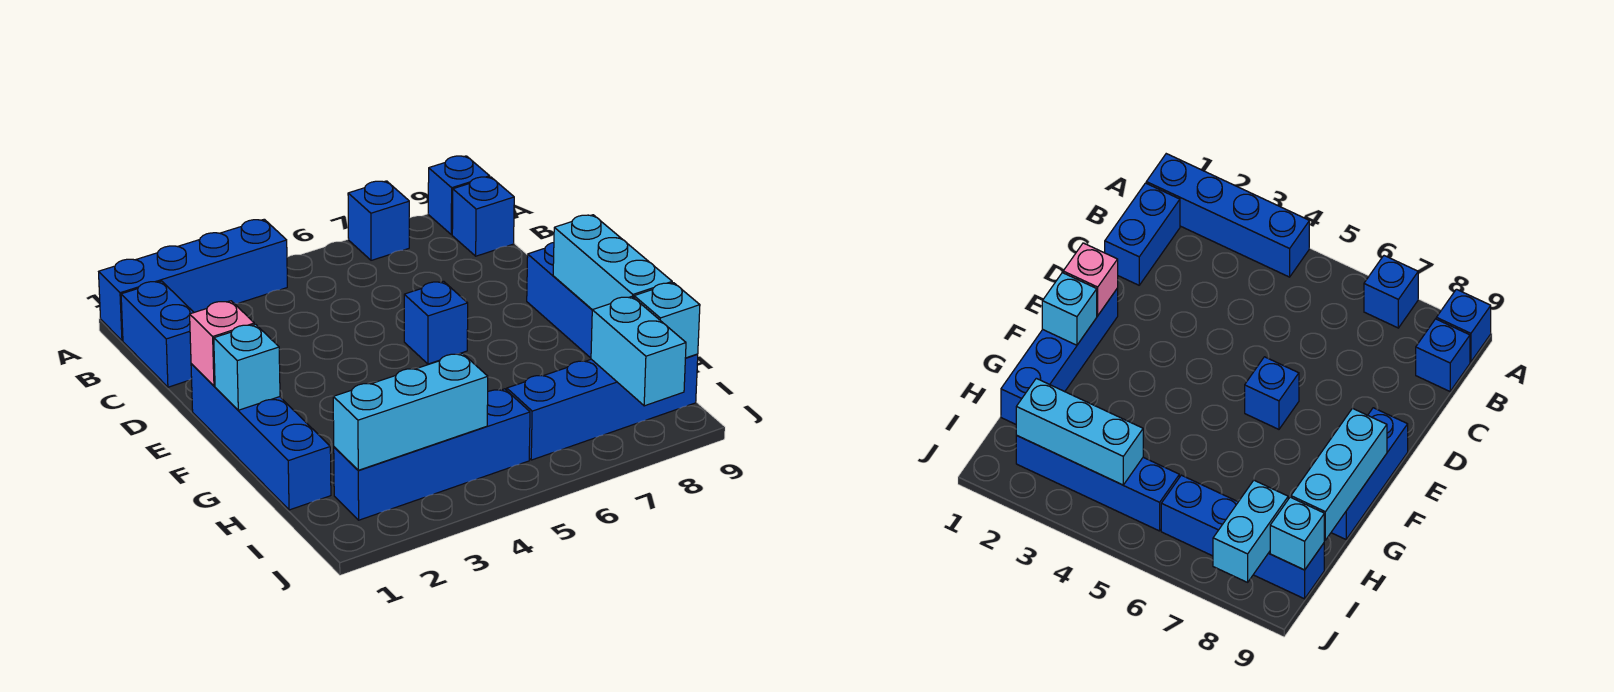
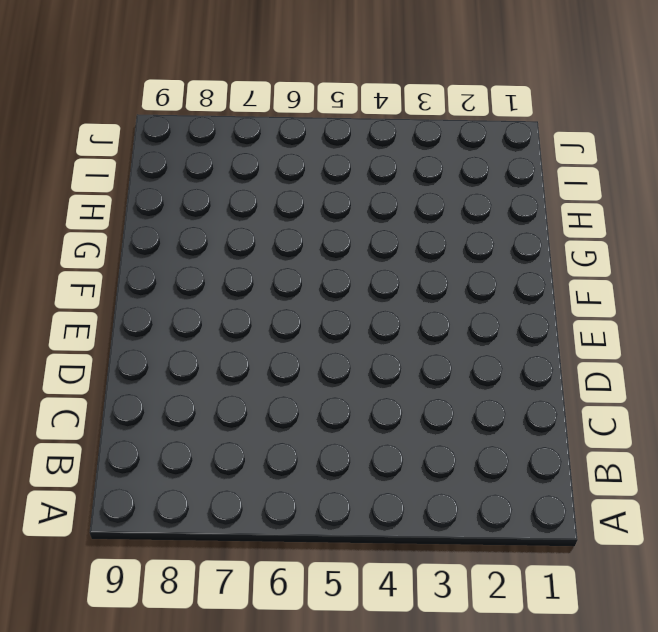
none -> blue brick A1:A4 level 1
none -> blue brick A7 level 1
none -> blue brick A9 level 1

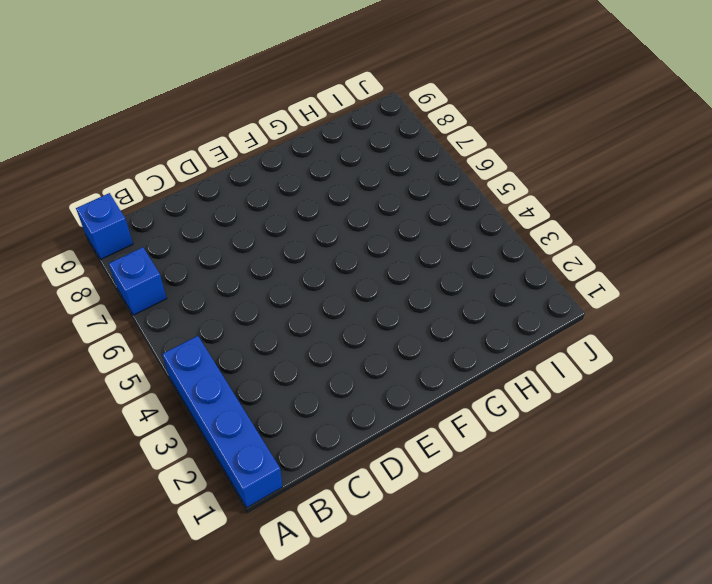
none -> blue brick B1:C1 level 1
none -> blue brick B9 level 1
none -> blue brick E1:H1 level 1

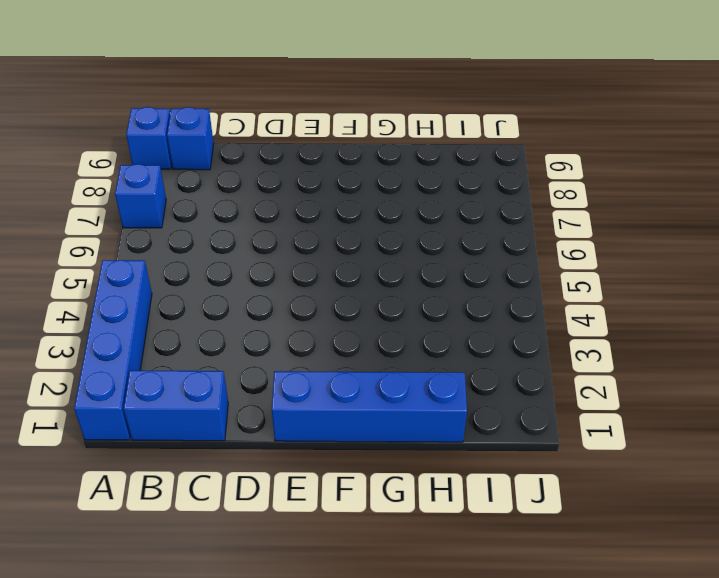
none -> blue brick E6 level 1
none -> blue brick E9:G9 level 1
none -> blue brick I2:I5 level 1

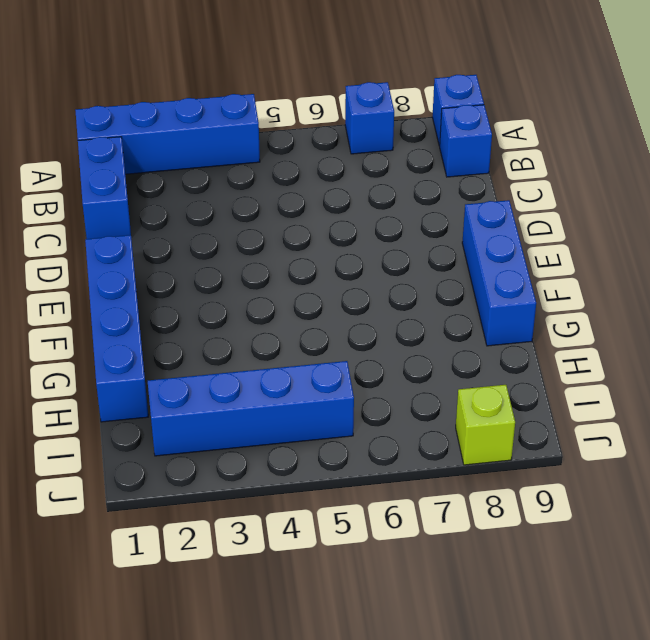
lime brick J8 level 1 -> none
none -> blue brick E6 level 1
none -> blue brick I6:I9 level 1
none -> pink brick E1 level 2

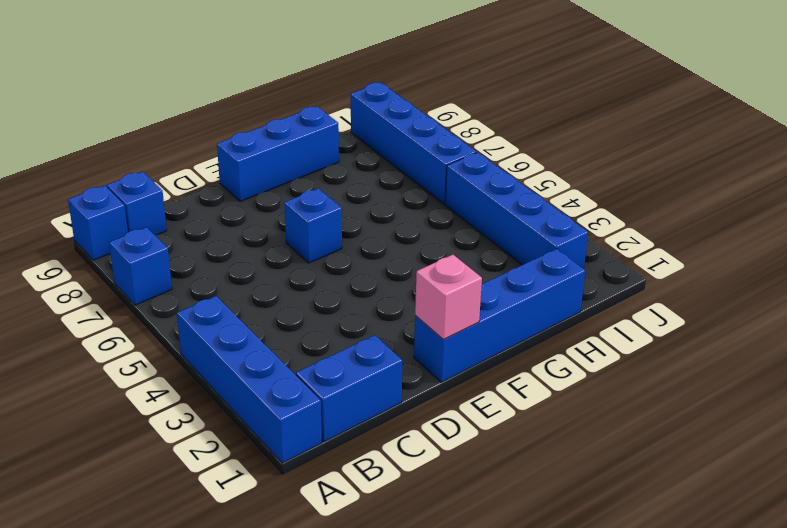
none -> cyan brick F1 level 2
none -> cyan brick F9:H9 level 2
none -> cyan brick I2:I4 level 2

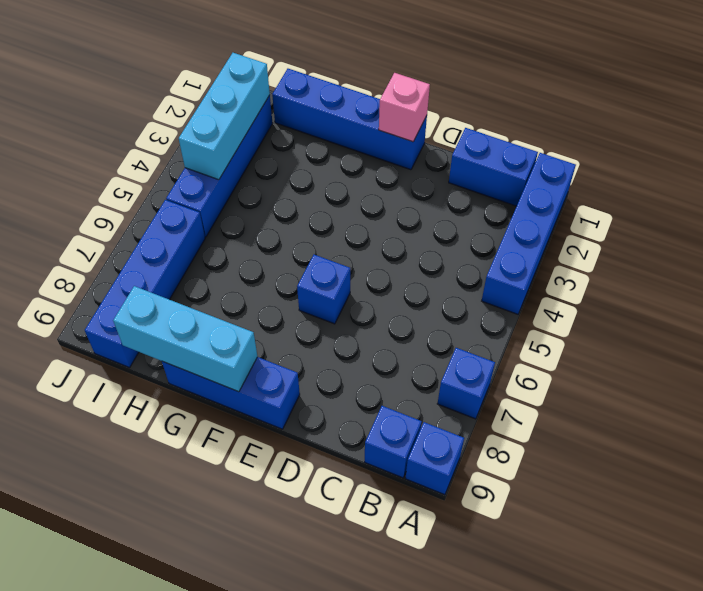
none -> cyan brick F1 level 2
none -> cyan brick I8:J8 level 2
none -> cyan brick I9 level 2

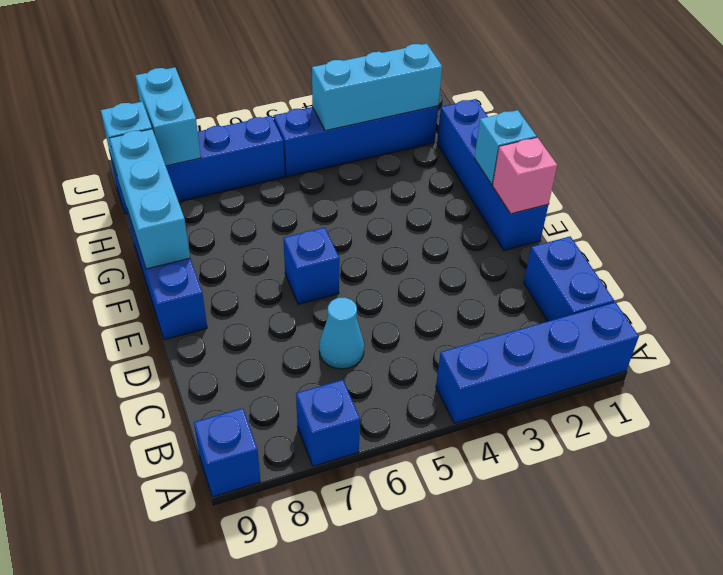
cyan cone C6 level 1 -> none
none -> blue brick B9 level 1

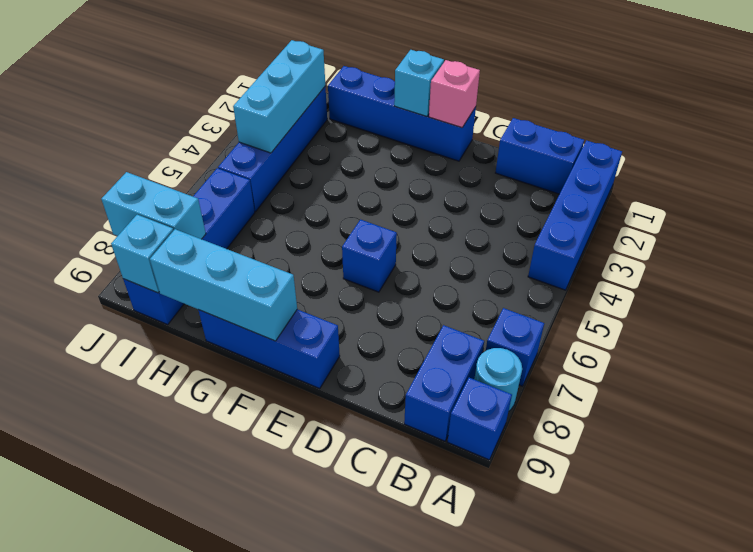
cyan round brick A8 level 1 -> none
blue brick B8:B9 level 1 -> blue brick B9 level 1

